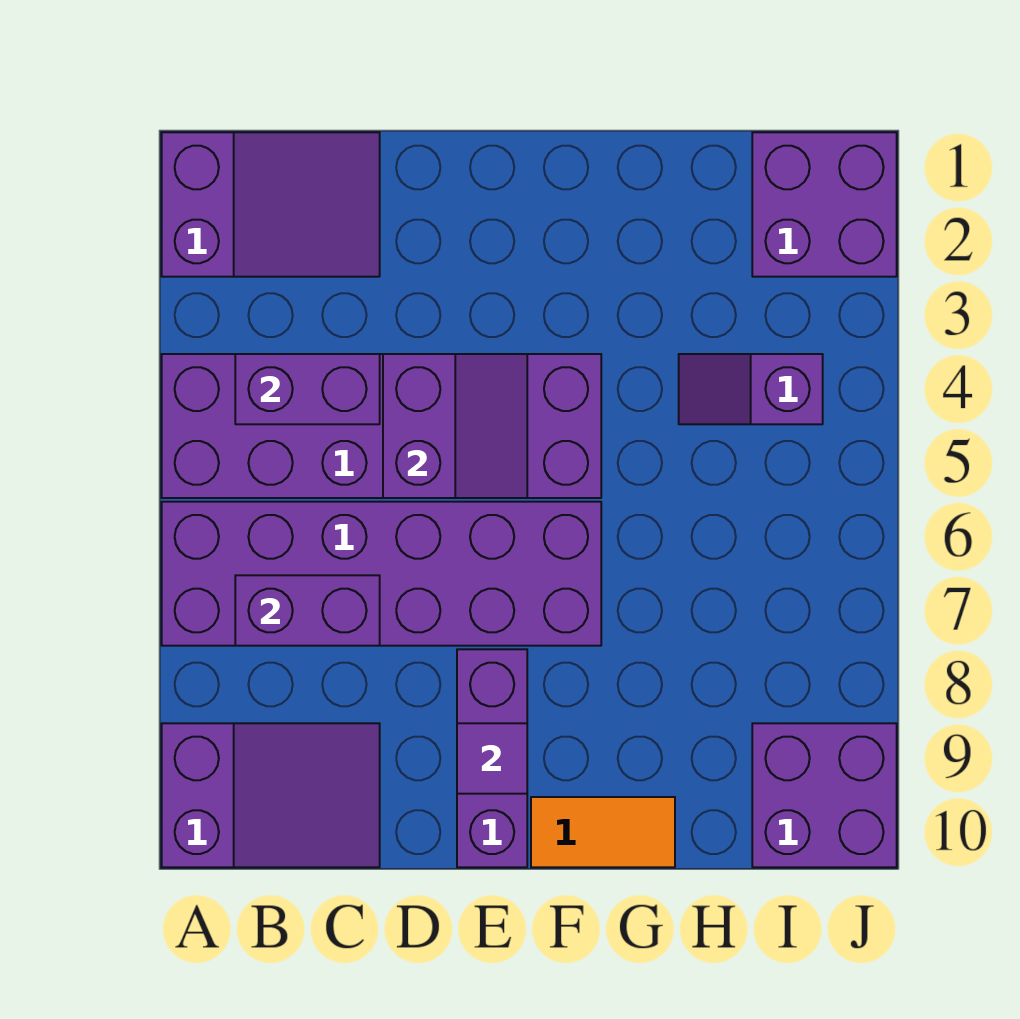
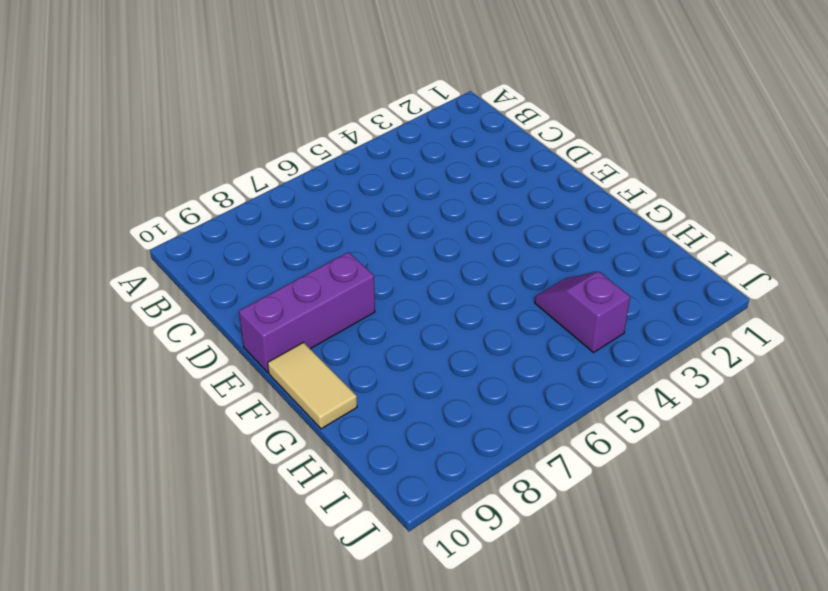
tan tile F10:G10 level 1 -> orange tile F10:G10 level 1
none -> purple slope A1:C2 level 1 top A
none -> purple brick A4:F5 level 1
none -> purple brick A6:F7 level 1

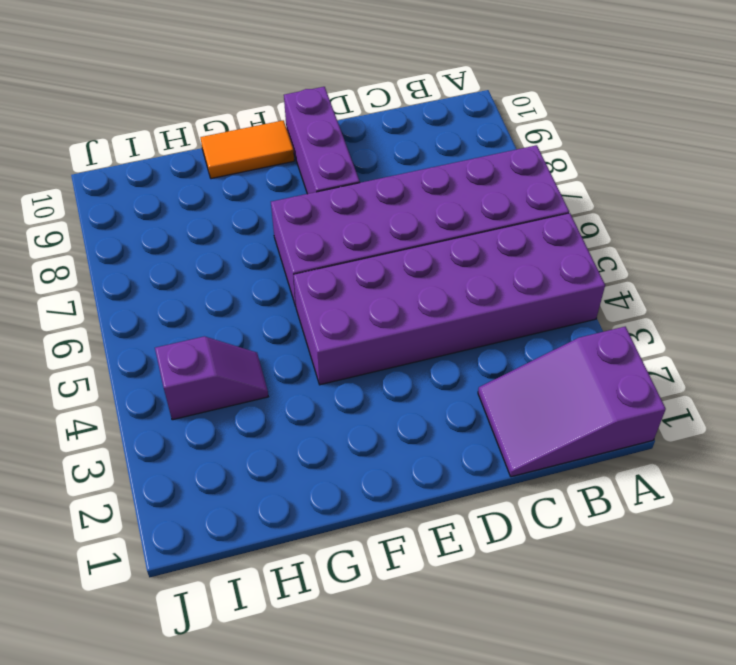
none -> purple slope A9:C10 level 1 top A
none -> purple brick I1:J2 level 1
none -> purple brick I9:J10 level 1

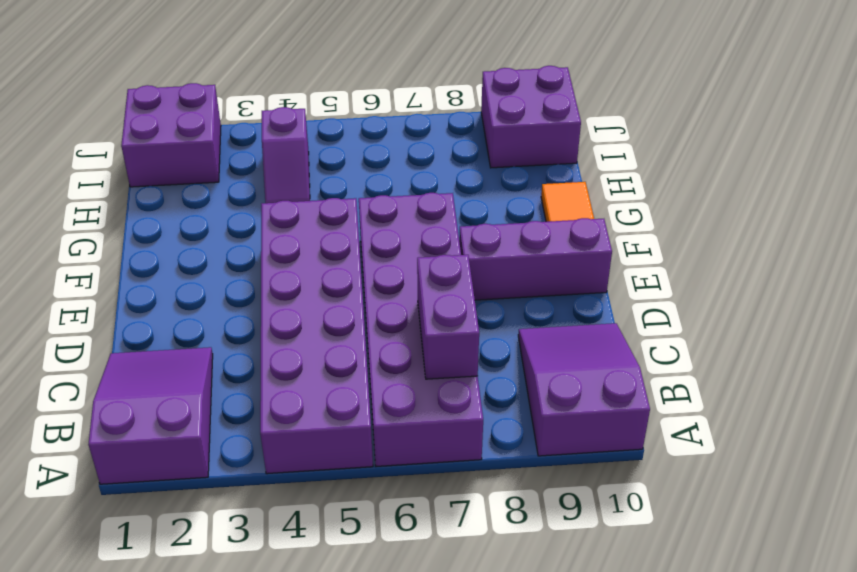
none -> purple brick B4:C4 level 2
none -> purple slope D4:E5 level 2 top D
none -> purple tile E9 level 2

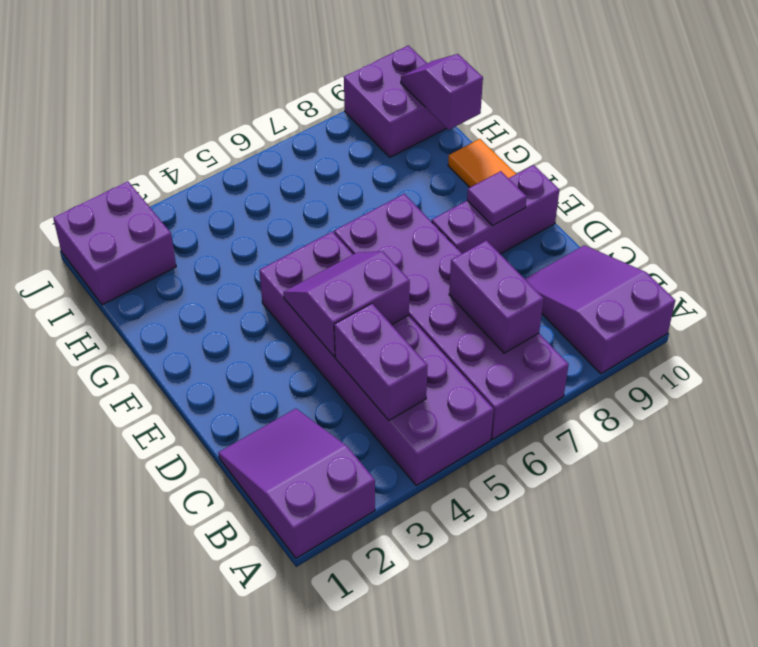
purple slope H10:I10 level 2 top H -> purple slope H4:I4 level 1 top I

